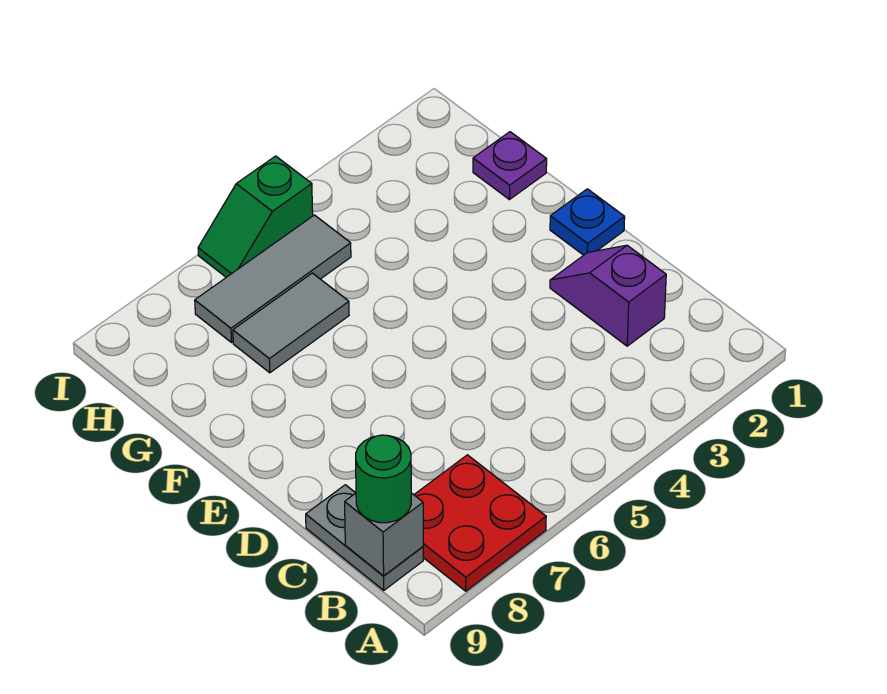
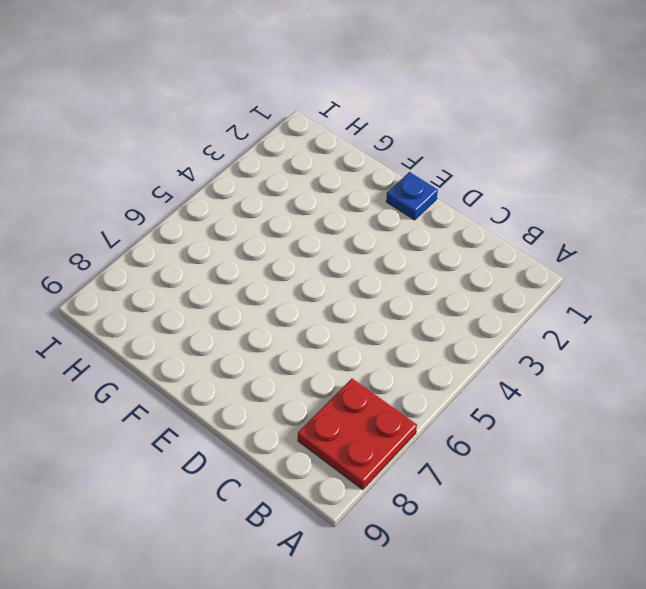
none -> grey plate B9:C9 level 1
none -> purple slope C2:D2 level 1 top C

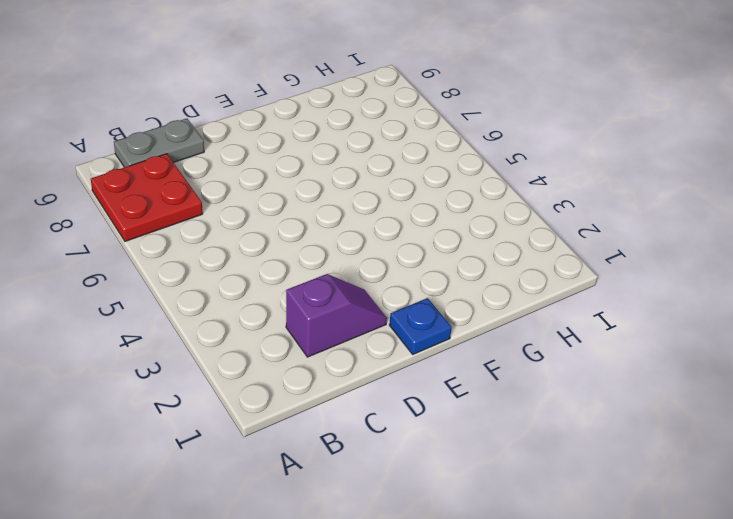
none -> purple plate G1 level 1
none -> grey tile G6:G7 level 1

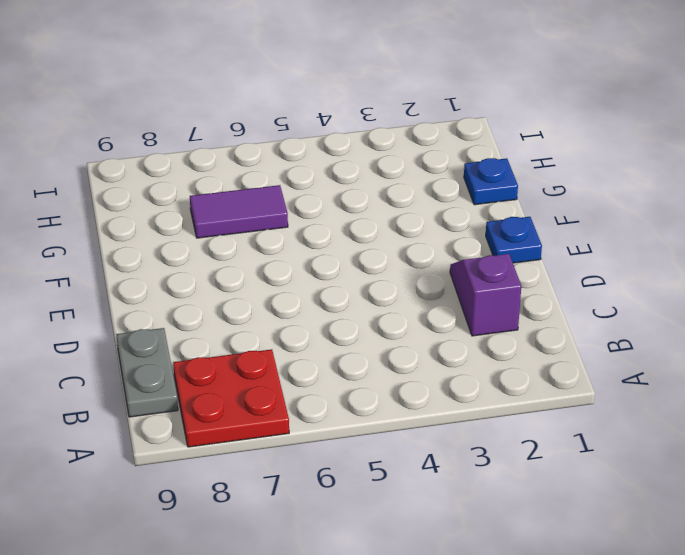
blue plate G1 level 1 -> purple plate G1 level 1
purple tile G6:G7 level 1 -> grey tile G6:G7 level 1
none -> grey tile H5:H7 level 1
none -> green slope I5:I6 level 1 top 5

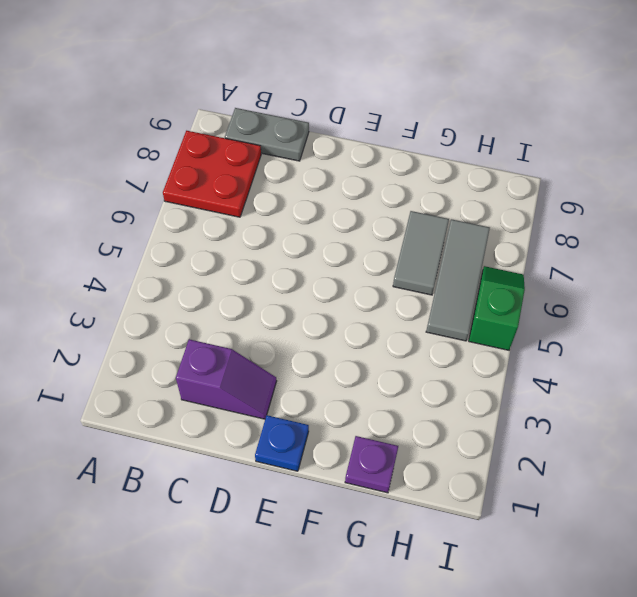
none -> grey brick B9 level 2
none -> green round brick B9 level 3

